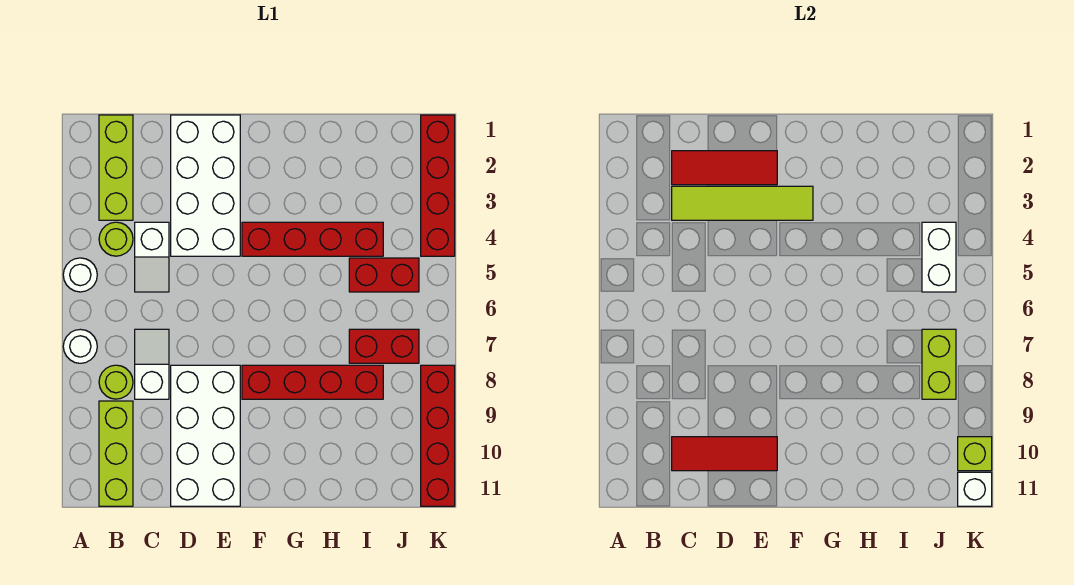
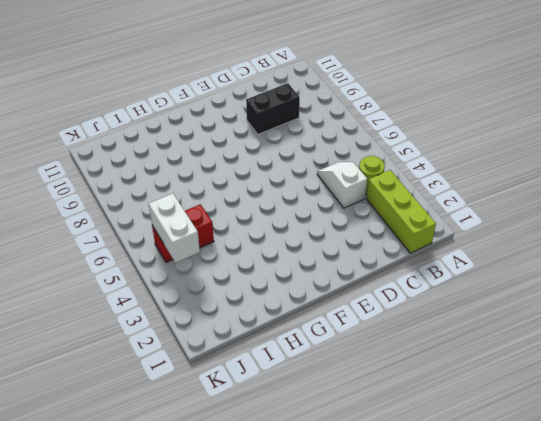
black brick C9:D9 level 1 -> white brick D8:E11 level 1
none -> white round brick A5 level 1
none -> white round brick A7 level 1
none -> lime round brick B8 level 1

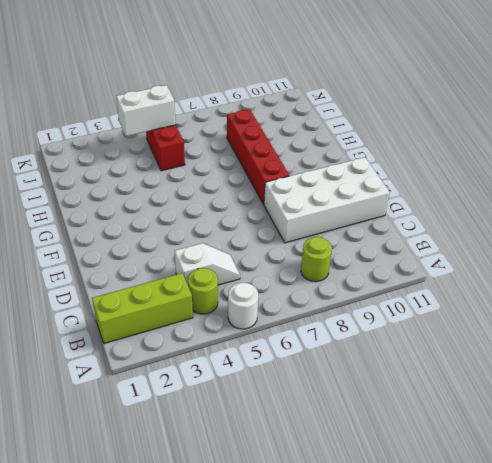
none -> white round brick A7 level 1
none -> lime brick B9:B11 level 1
none -> white slope C7:C8 level 1 top 8

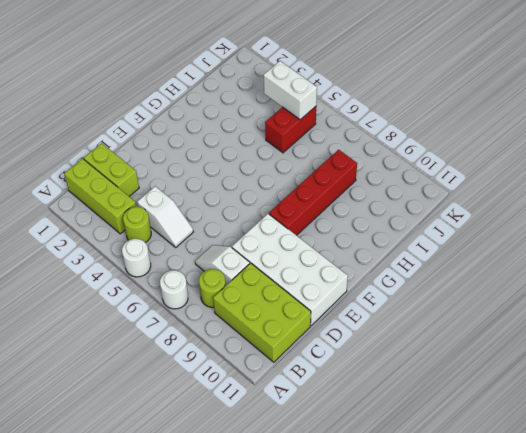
lime brick B9:C11 level 1 -> lime brick B9:B11 level 1
lime brick C1:C2 level 1 -> lime brick J7:J8 level 2
none -> white brick D1:E4 level 1
none -> red brick F4:I4 level 1
none -> red brick I7:J7 level 1

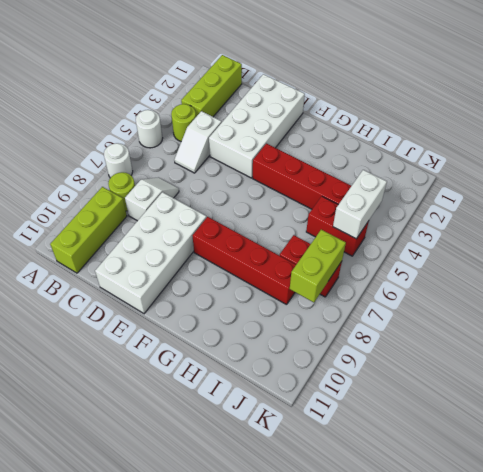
none -> red brick K1:K4 level 1
none -> red brick K8:K11 level 1
none -> red tile C2:E2 level 2

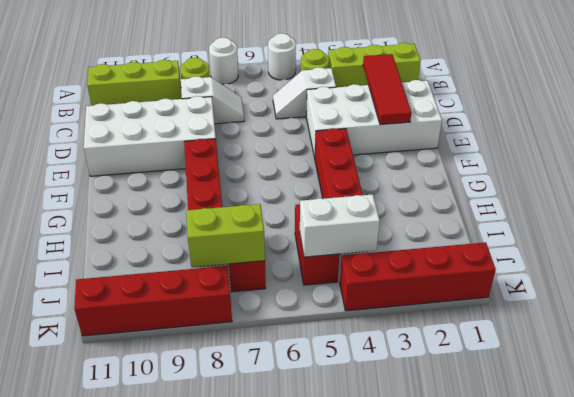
none -> lime tile C3:F3 level 2
none -> red tile C10:E10 level 2
none -> lime brick K10 level 2

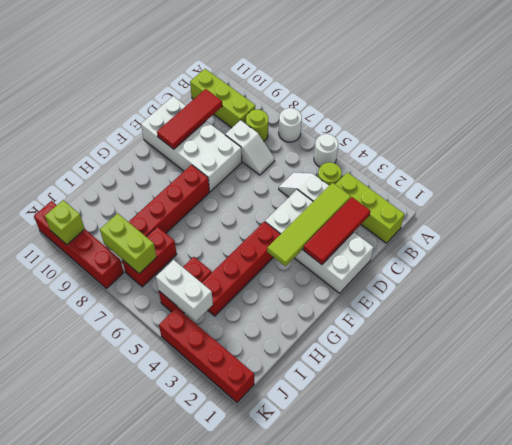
none -> white brick K11 level 2

